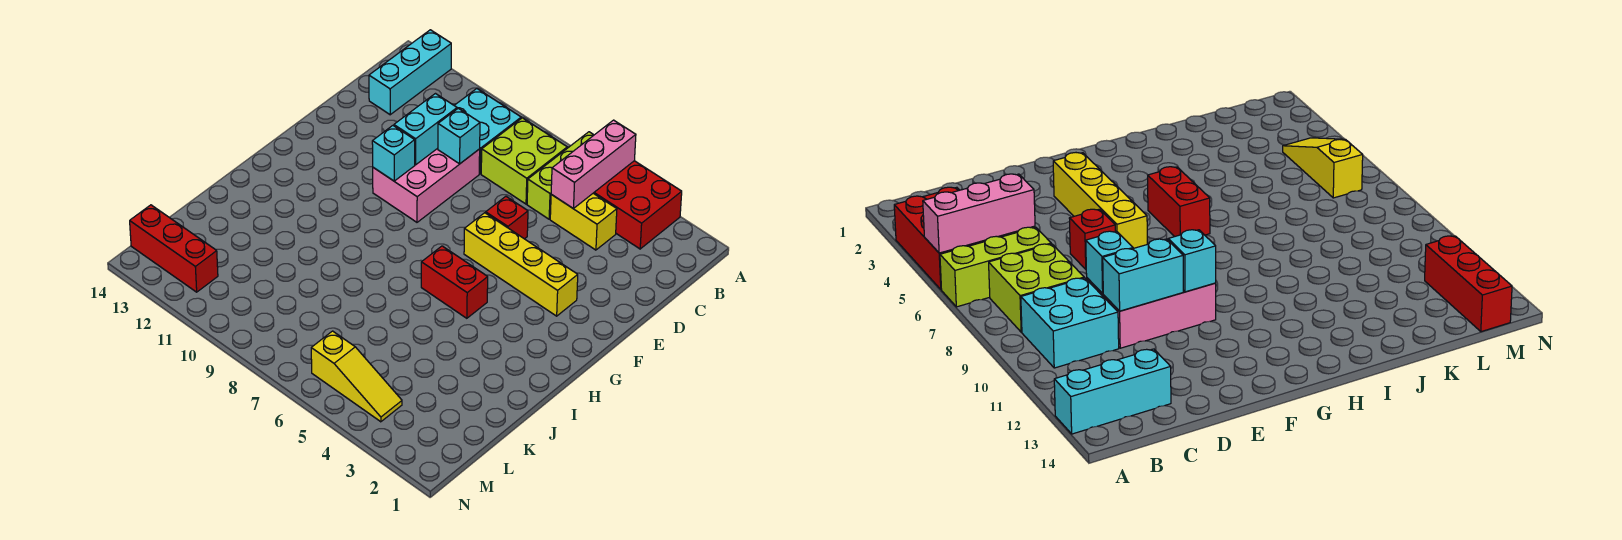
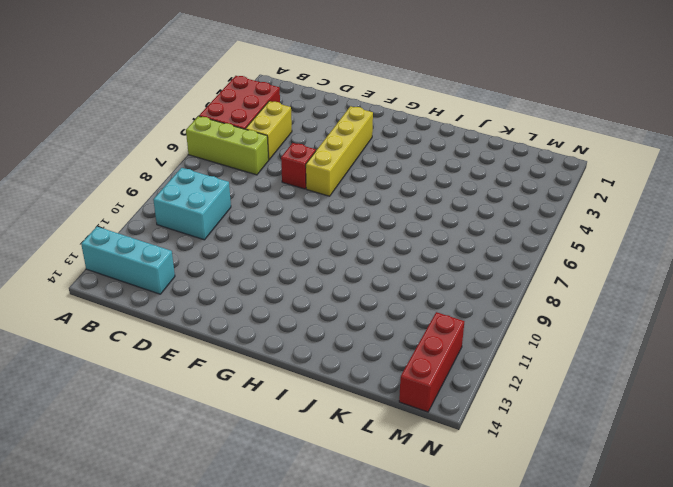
none -> lime brick B7:C8 level 1
none -> pink brick D9:F10 level 1
none -> red brick H5:H6 level 1

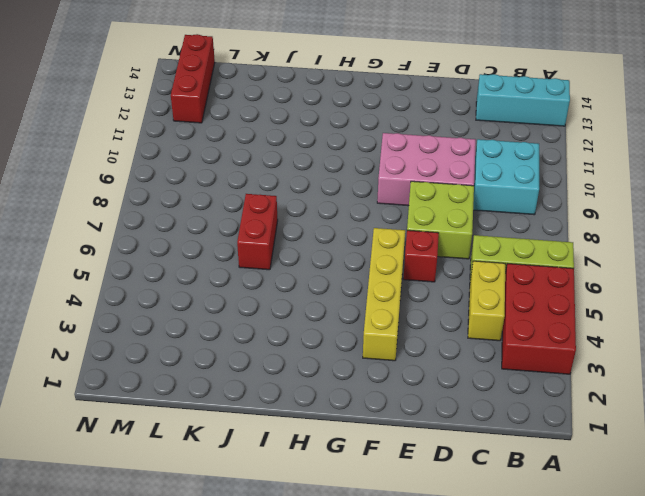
lime brick D7:E8 level 1 -> lime brick B7:C8 level 1
red brick J6:J7 level 1 -> red brick H5:H6 level 1
none -> yellow slope M4:M6 level 1 top 6
none -> pink brick A5:C5 level 2
none -> cyan brick D9 level 2

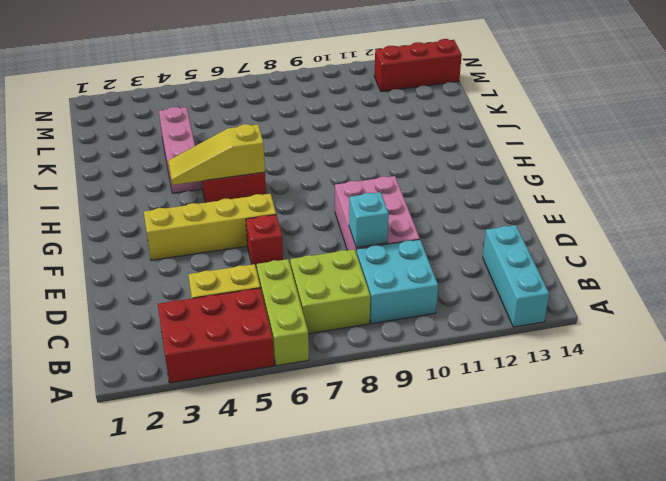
yellow slope H4:H6 level 2 top 6 -> yellow slope M4:M6 level 1 top 6
pink brick I4:K4 level 1 -> pink brick A5:C5 level 2
none -> cyan brick D10:E10 level 2
none -> cyan brick F10 level 2

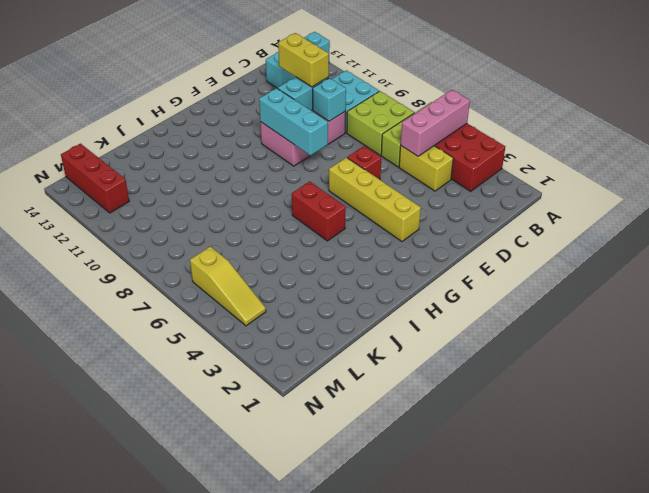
yellow brick D10:D11 level 3 -> none
cyan brick F8:F10 level 2 -> cyan brick F10 level 2

